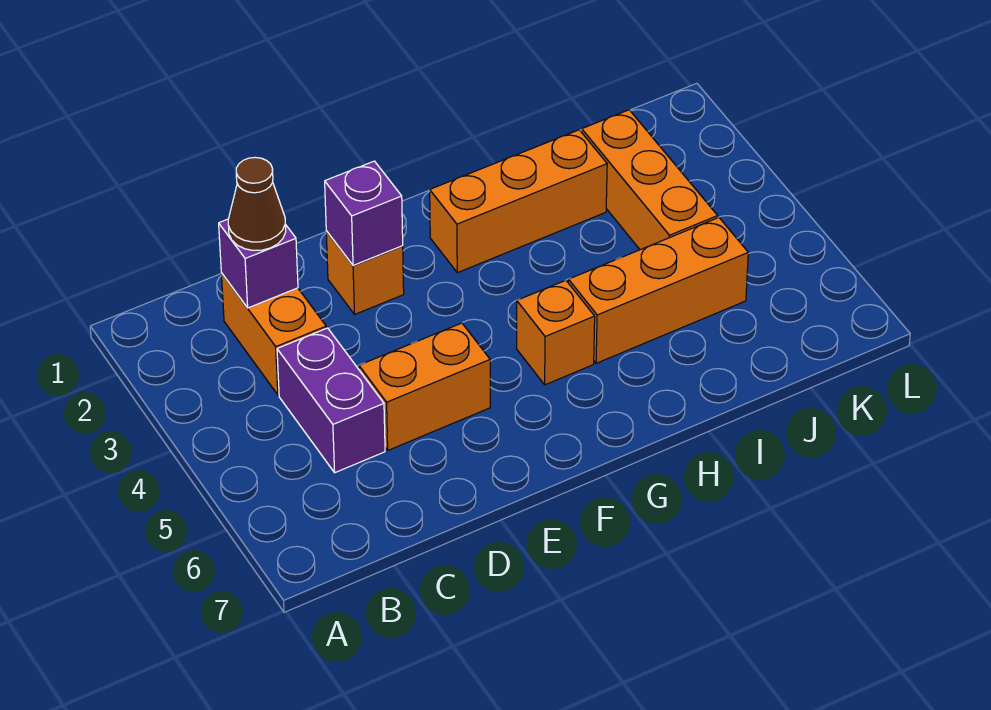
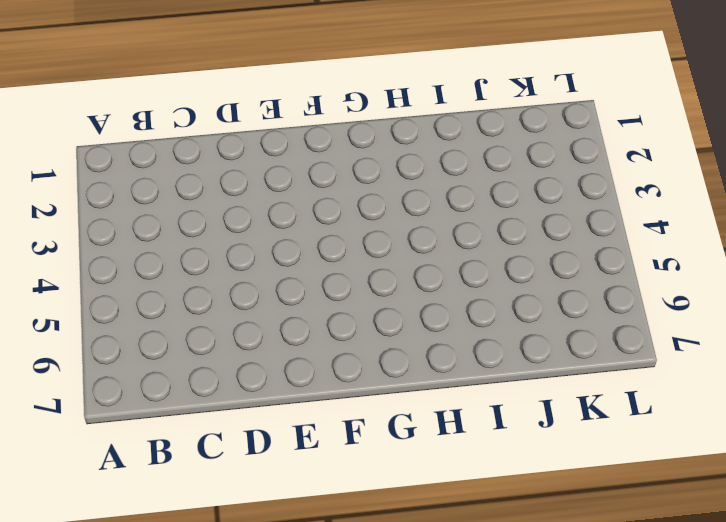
none -> orange brick C2:C3 level 1
none -> purple brick C4:C5 level 1

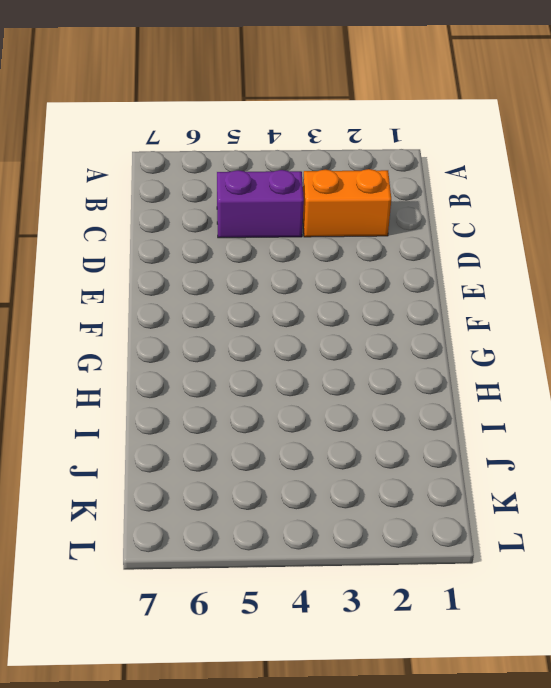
none -> orange brick D5:E5 level 1
none -> orange brick E2 level 1

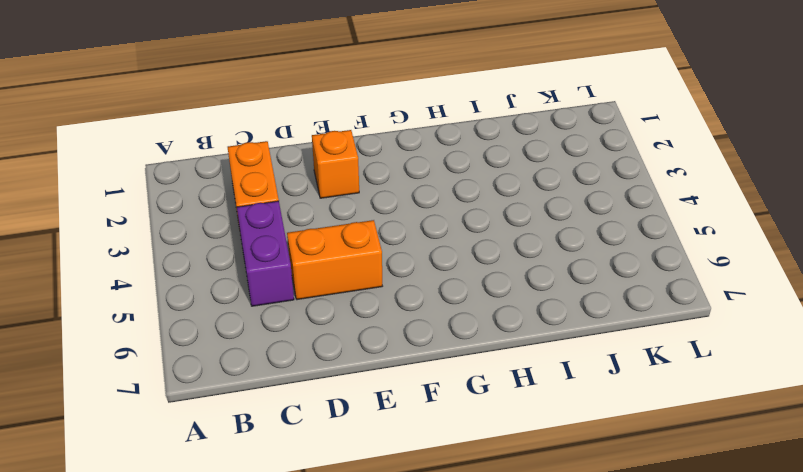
none -> orange brick G2:I2 level 1
none -> orange brick G5 level 1

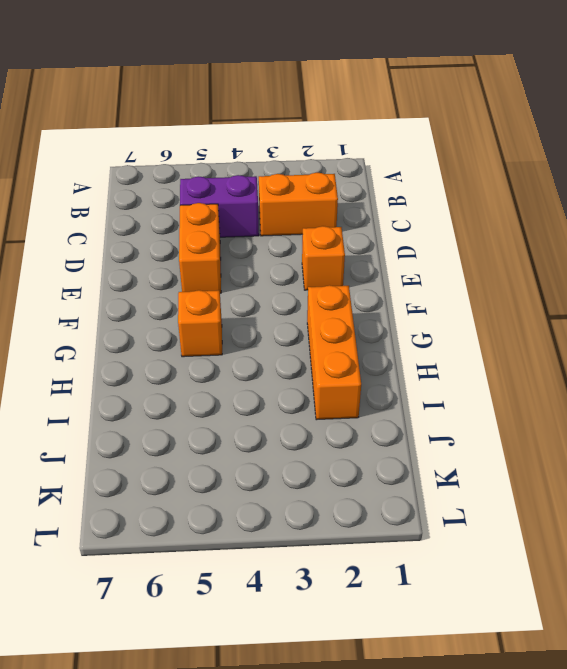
none -> orange brick H5:J5 level 1
none -> orange brick J2:J4 level 1

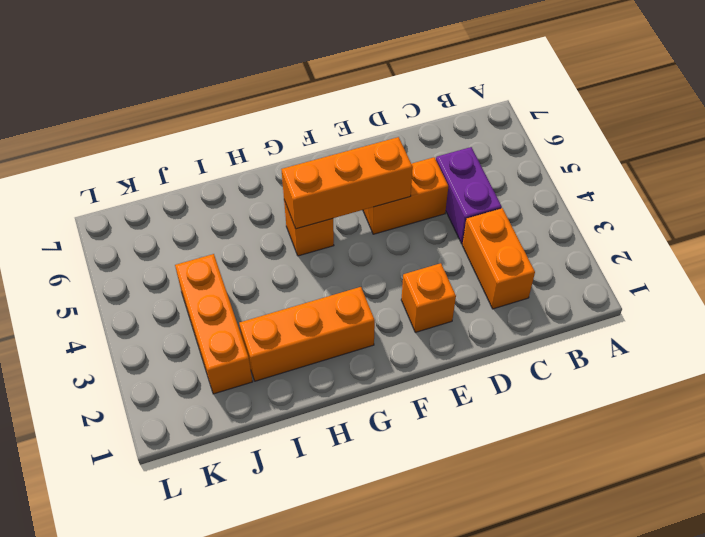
orange brick E5:G5 level 2 -> orange brick H5:J5 level 1
none -> purple brick C2 level 2
none -> purple brick E2 level 2

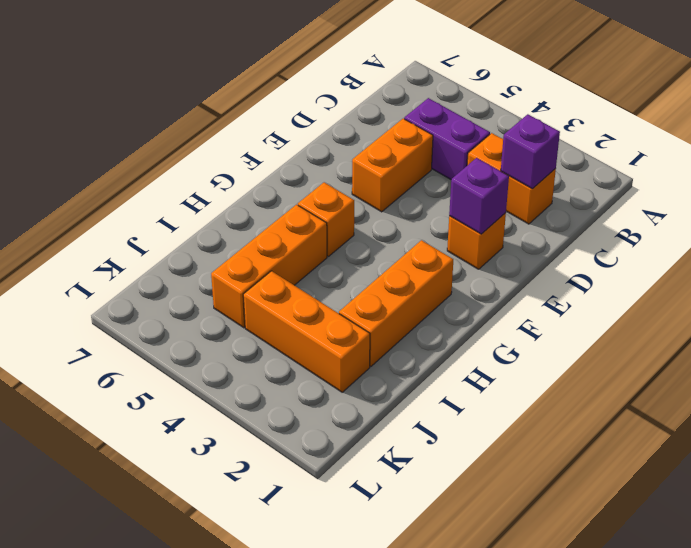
none -> brown cone C2 level 3

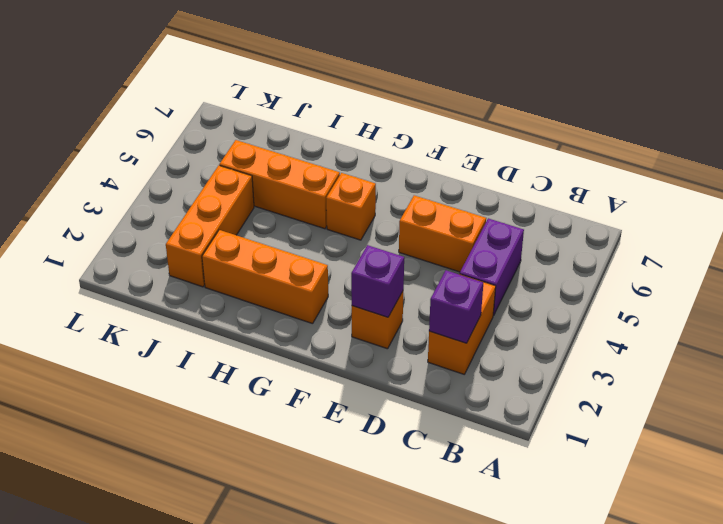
none -> brown cone C2 level 3

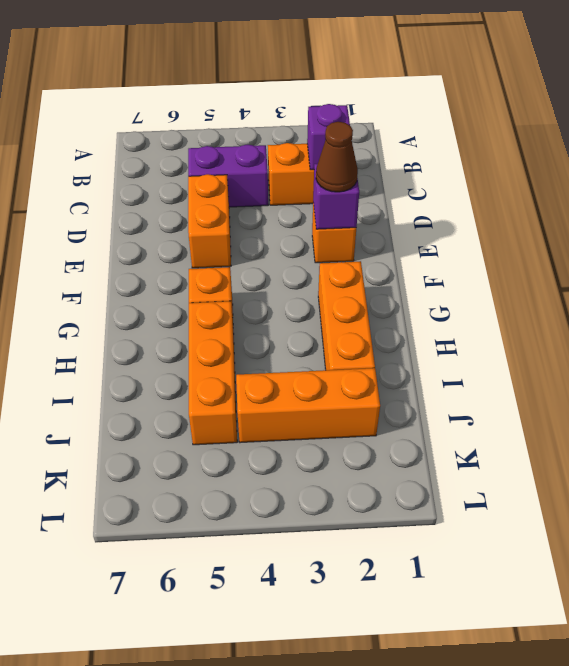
brown cone E2 level 3 -> brown cone C2 level 3

